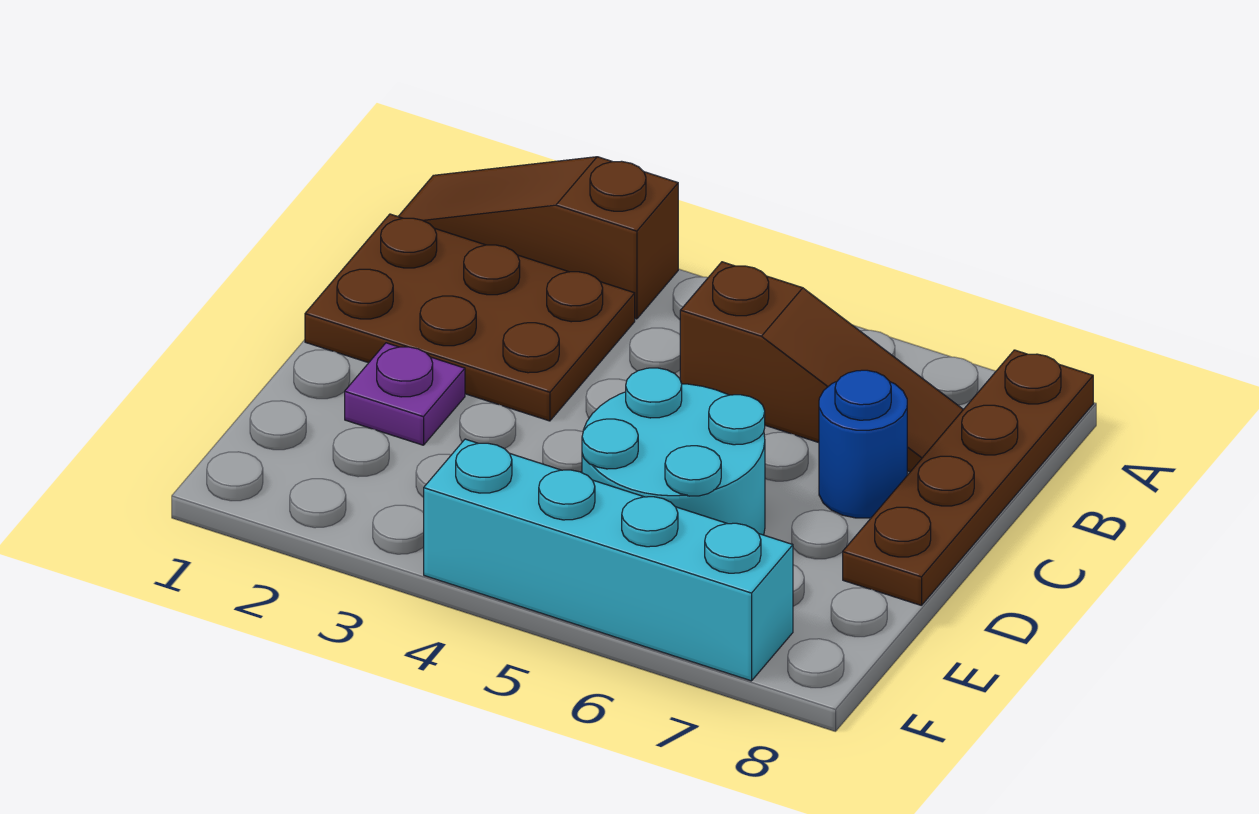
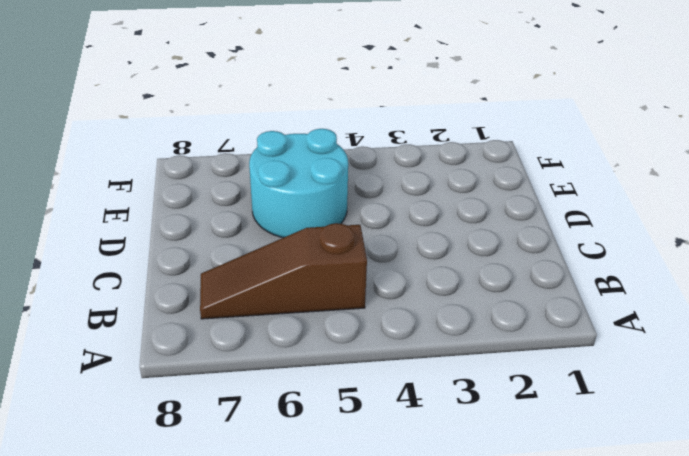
none -> brown slope A1:A3 level 1 top 3
none -> brown plate A8:D8 level 1

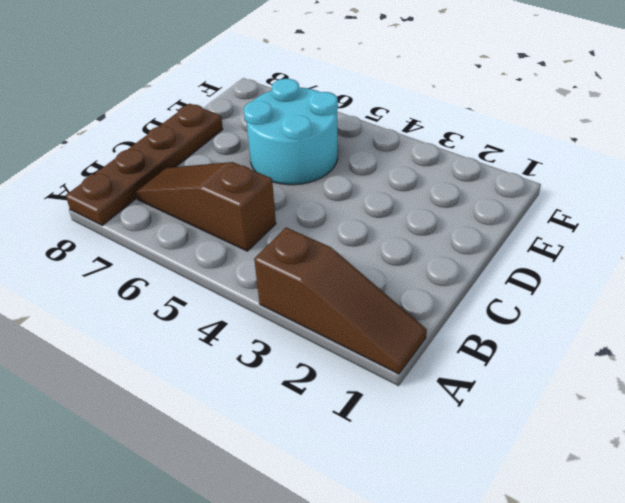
none -> brown plate B1:C3 level 1
none -> blue round brick C7 level 1

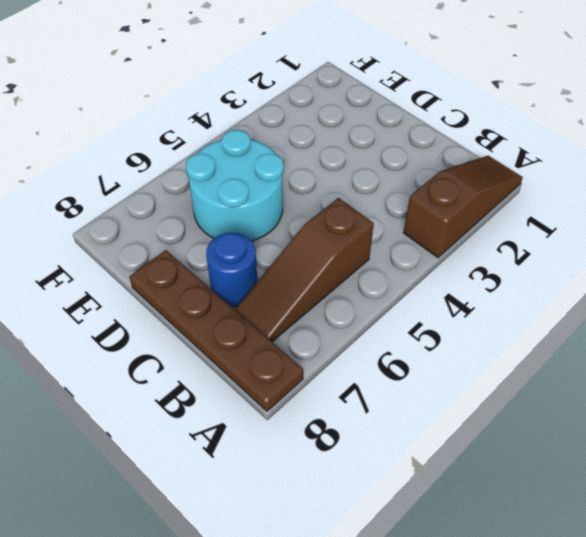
none -> brown plate B1:C3 level 1
none -> purple plate D2 level 1

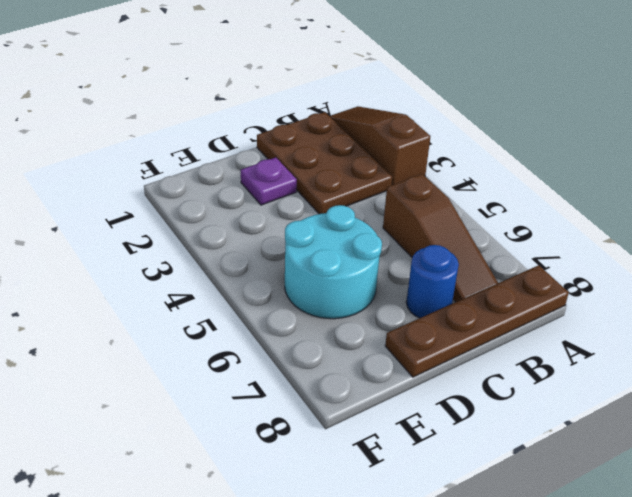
none -> cyan brick F4:F7 level 1

